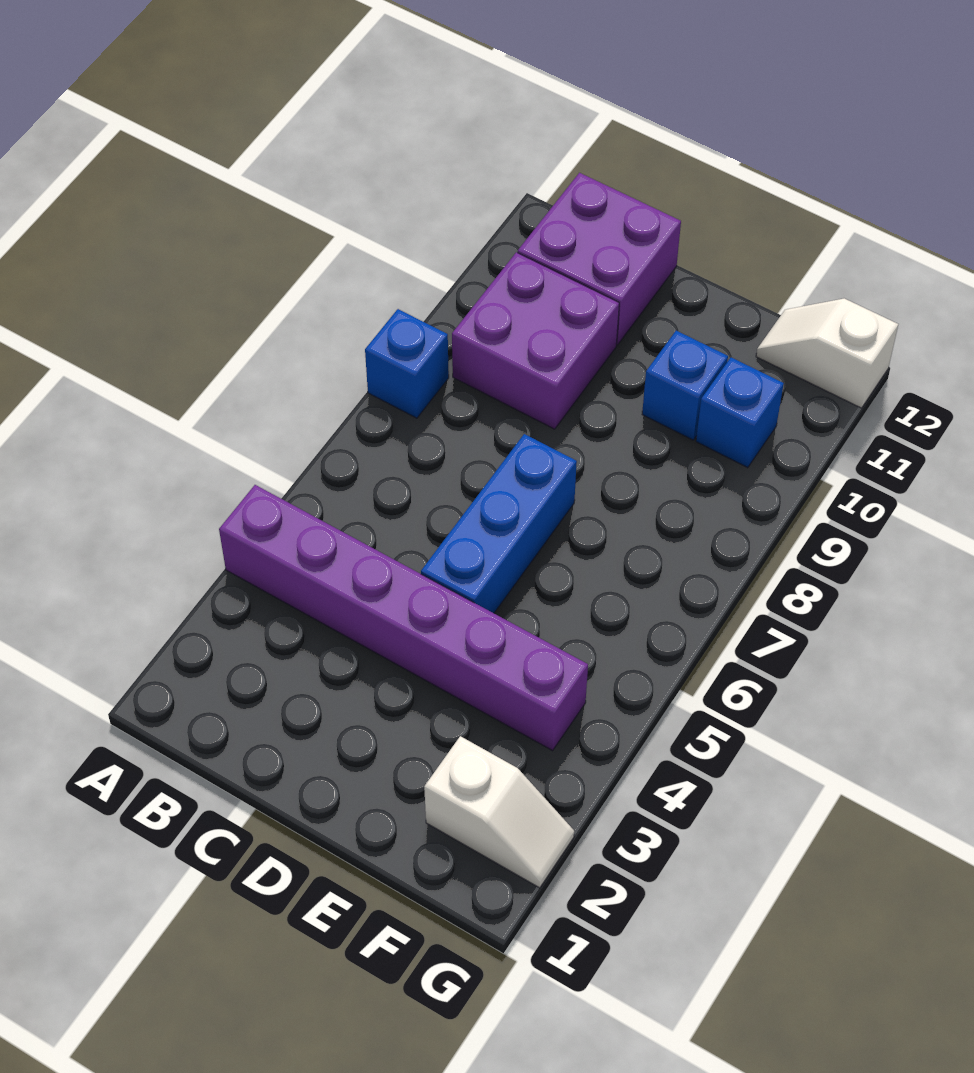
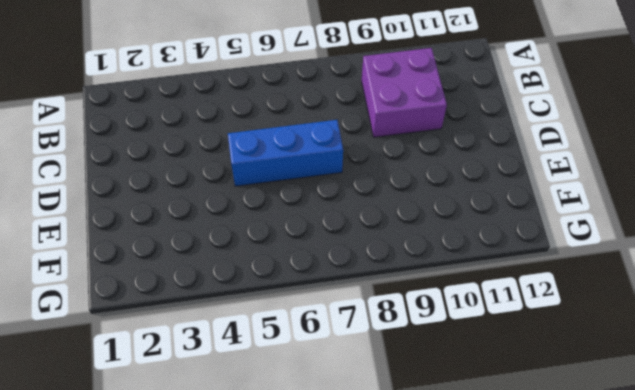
none -> purple brick A4:F4 level 1
none -> blue brick A8 level 1

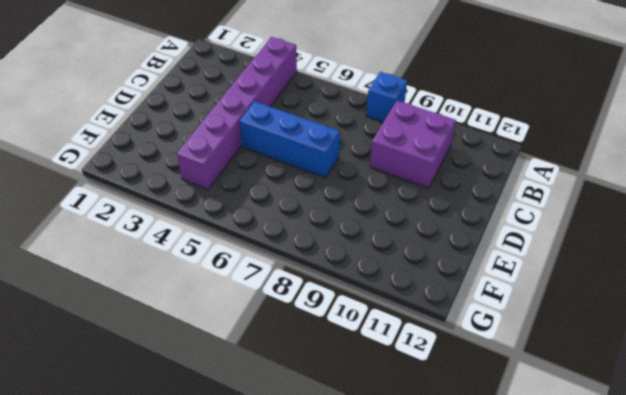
none -> purple brick B11:C12 level 1
none -> blue brick E10 level 1

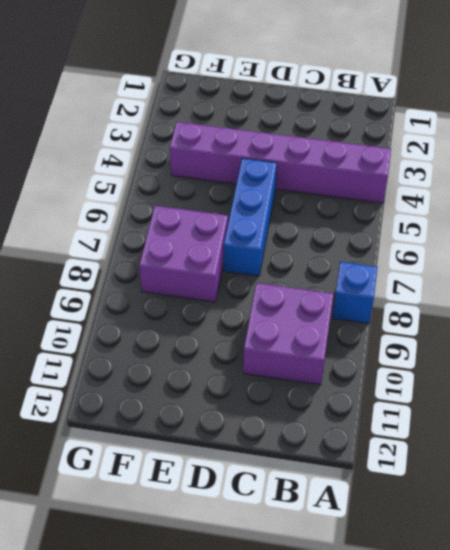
purple brick E7:F8 level 1 -> purple brick B11:C12 level 1
none -> blue brick E10 level 1
none -> white slope F2:G2 level 1 top F

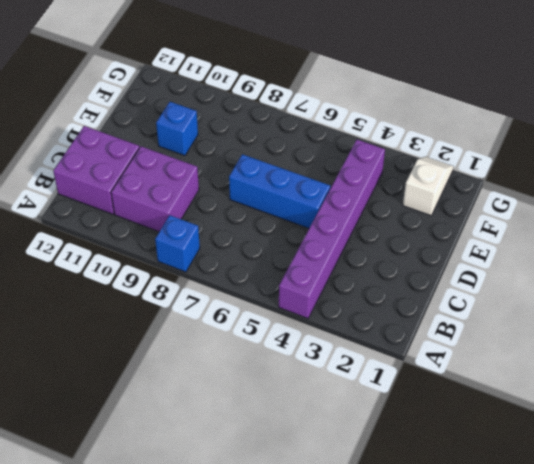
none -> blue brick F10 level 1
none -> white slope F12:G12 level 1 top G

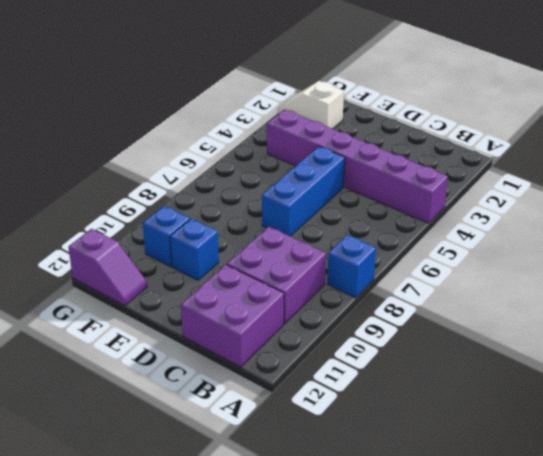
purple slope F12:G12 level 1 top G -> white slope F12:G12 level 1 top G

